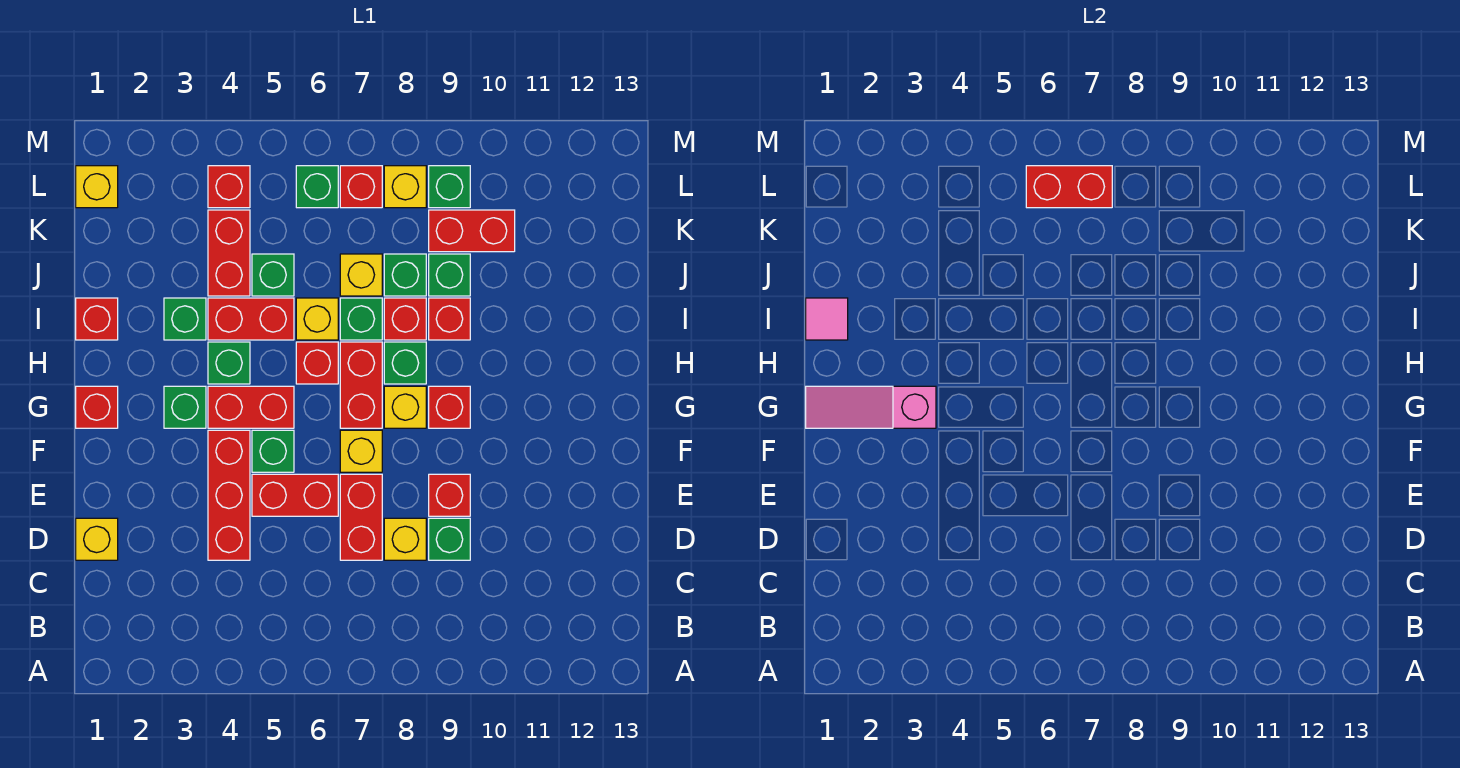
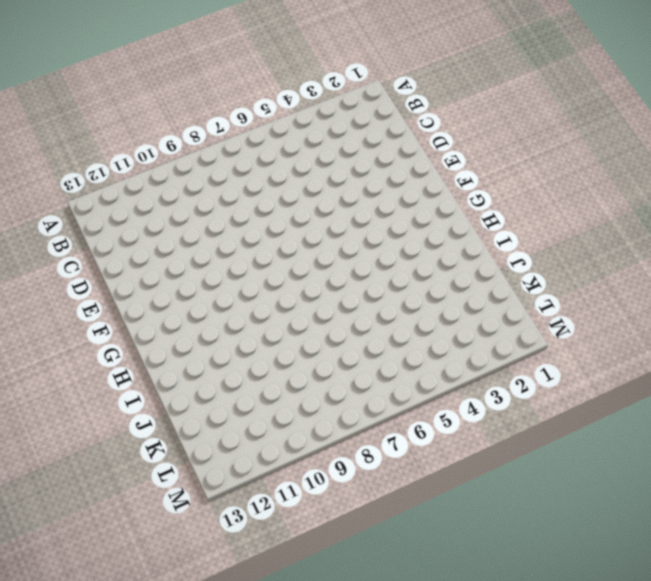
none -> yellow brick D1 level 1
none -> red brick D4:F4 level 1
none -> red brick D7:E7 level 1
none -> yellow brick D8 level 1

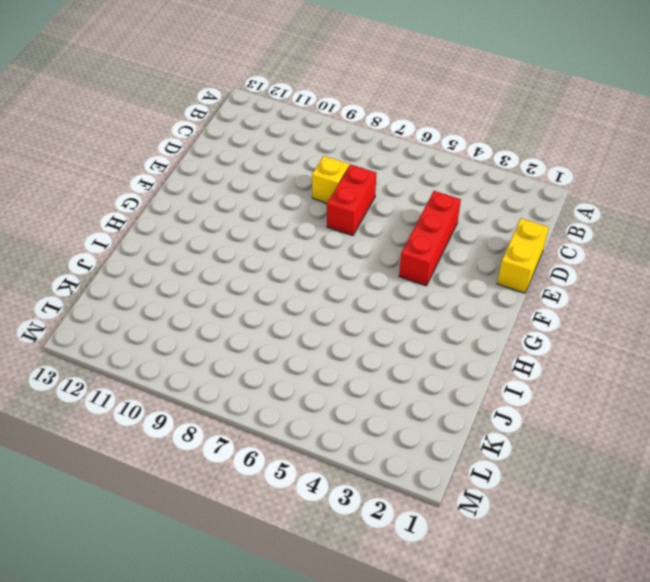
yellow brick D1:E1 level 1 -> yellow brick D1 level 1
none -> green brick D9 level 1
none -> red brick E5:E6 level 1
none -> red brick E9 level 1
none -> green brick F5 level 1

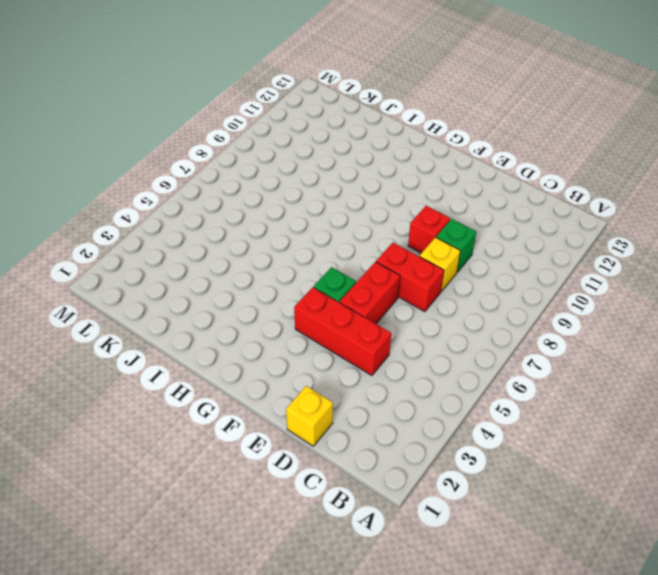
none -> yellow brick F7 level 1
none -> red brick G1 level 1
none -> green brick G3 level 1
none -> red brick G4:G5 level 1

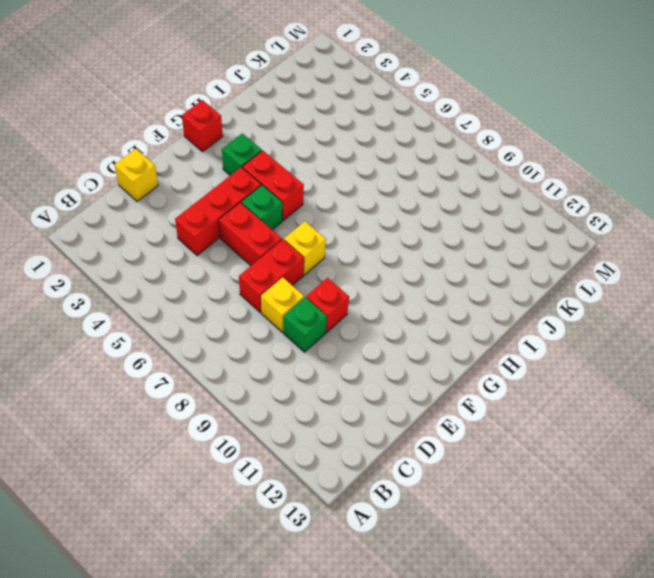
none -> red brick G7:H7 level 1
none -> yellow brick G8 level 1
none -> red brick G9 level 1
none -> green brick H4 level 1

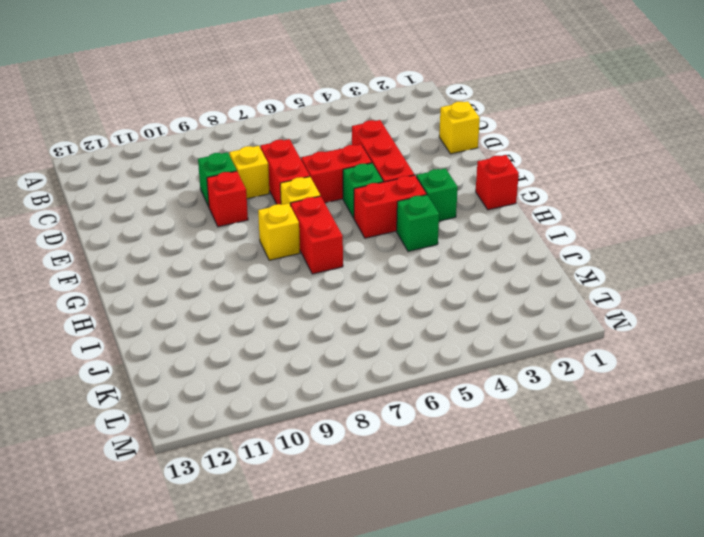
none -> red brick G9 level 1
none -> red brick H6 level 1
none -> green brick H8 level 1
none -> red brick I1 level 1

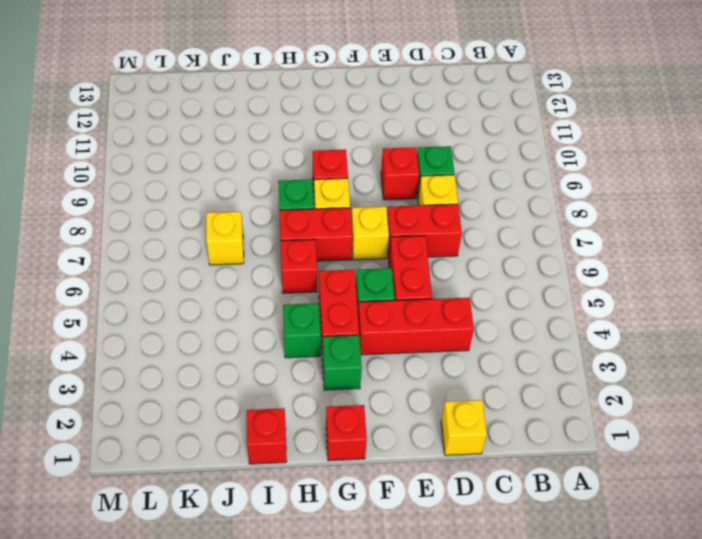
none -> green brick I3 level 1
none -> red brick I4:I5 level 1
none -> yellow brick I6 level 1
none -> green brick I7 level 1

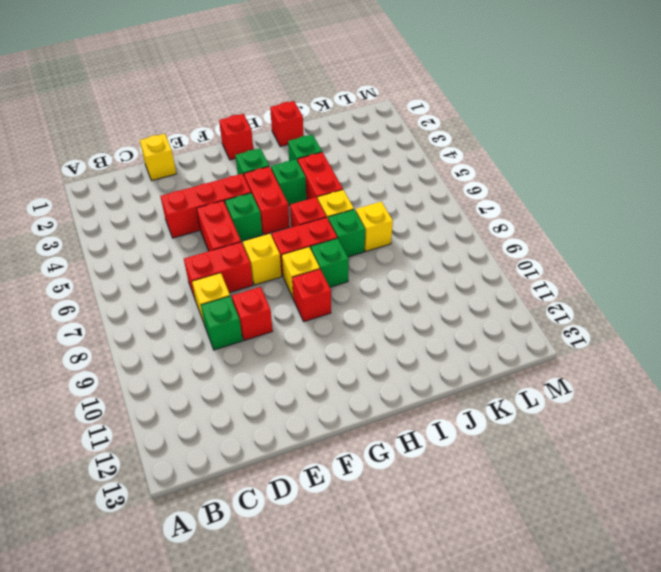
none -> red brick I8 level 1
none -> red brick I9 level 1
none -> red brick J4:K4 level 1
none -> green brick J5 level 1

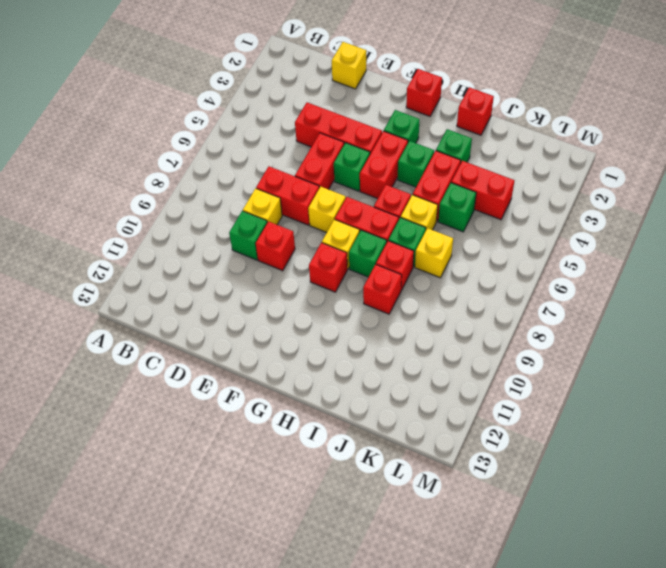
none -> green brick J8 level 1
none -> green brick J9 level 1
none -> red brick K9:K10 level 1
none -> yellow brick L1 level 1

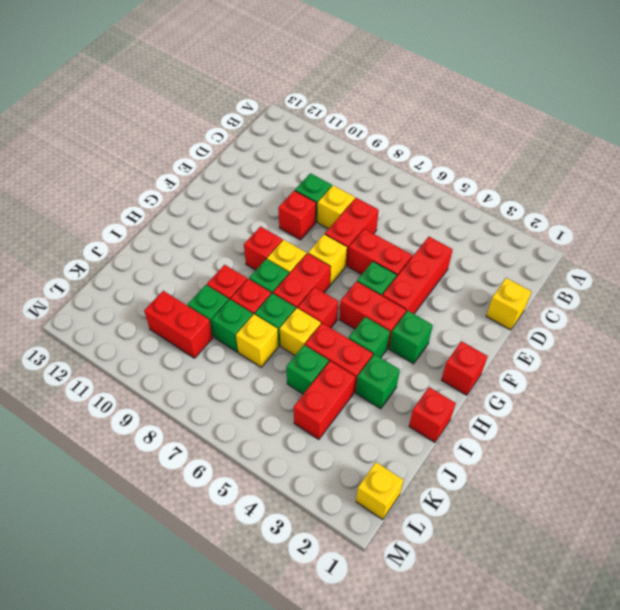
none -> red brick L4 level 1
none -> green brick L6 level 1
none -> red brick L7 level 1
none -> yellow brick L8 level 1

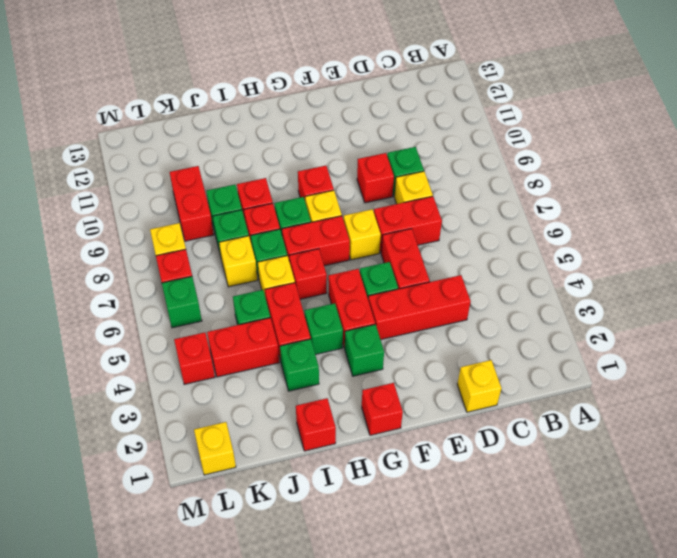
none -> green brick L9 level 1
none -> pink slope G1:G3 level 2 top 3
none -> pink tile I1 level 2
none -> red brick L6:L7 level 2

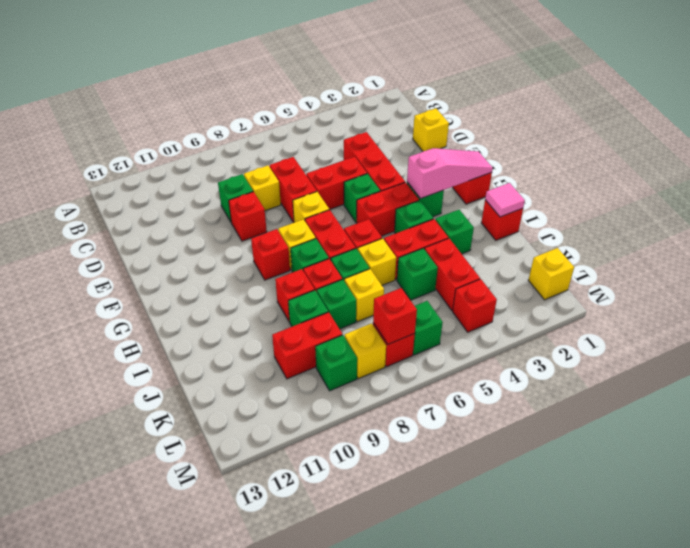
red brick L7 level 2 -> red brick L6:L7 level 2

